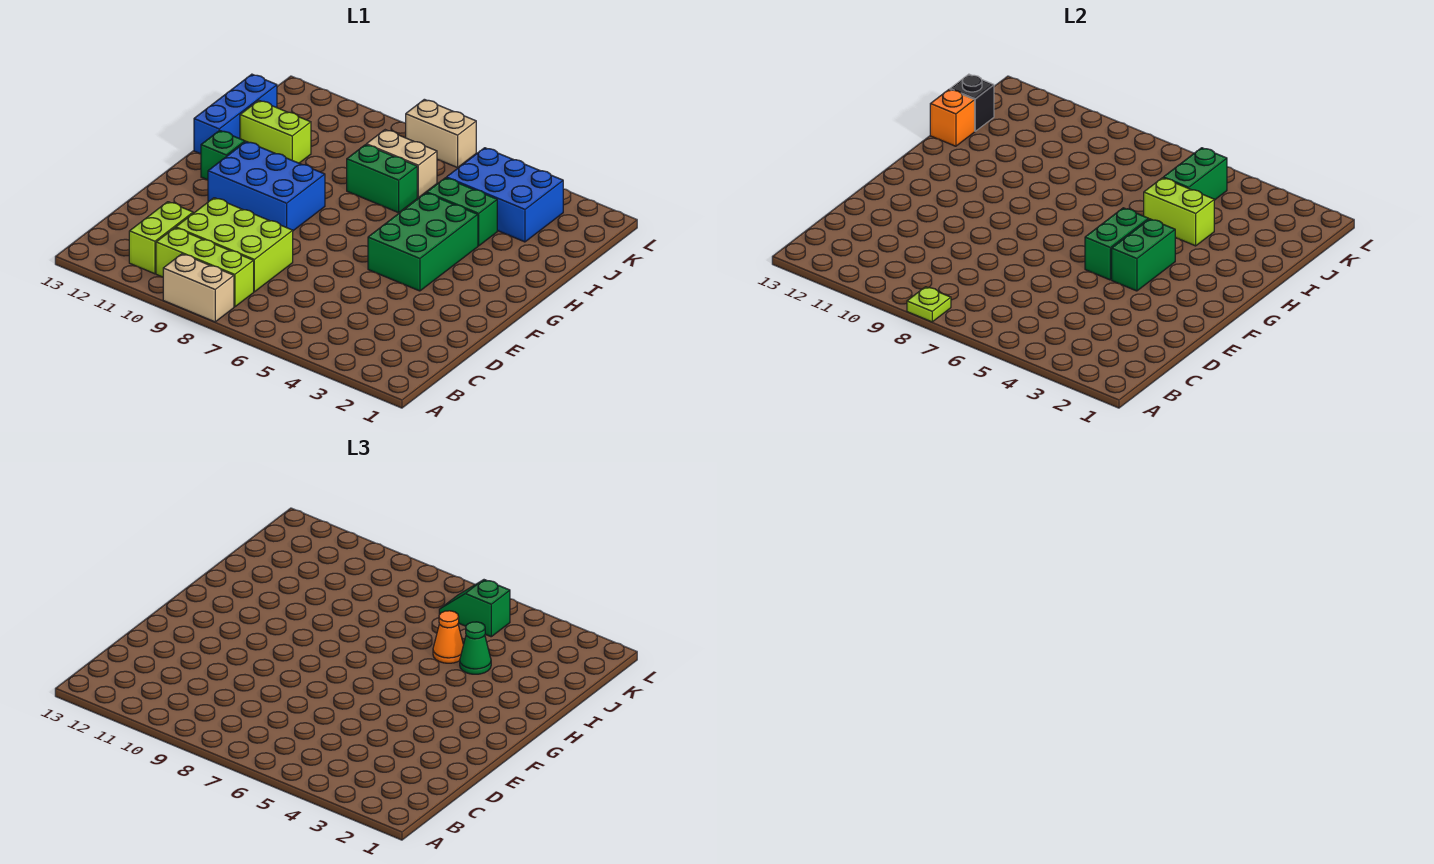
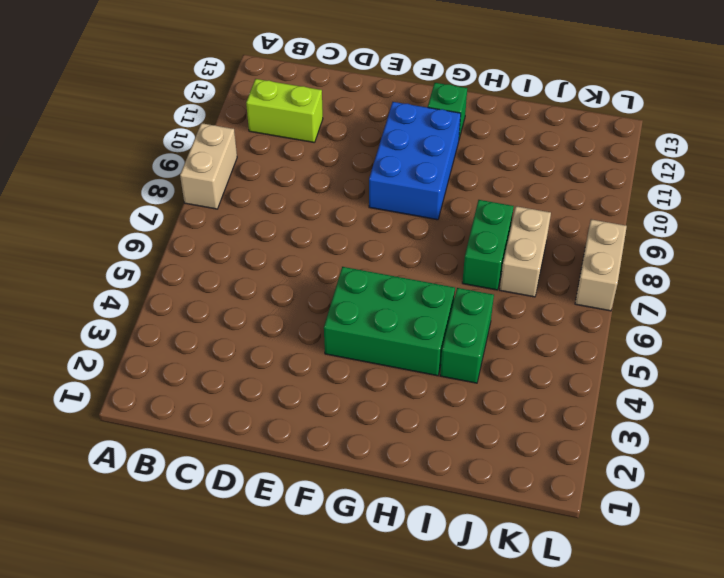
none -> lime brick B8:B10 level 1
none -> lime brick C8:D10 level 1
none -> blue brick H13:J13 level 1

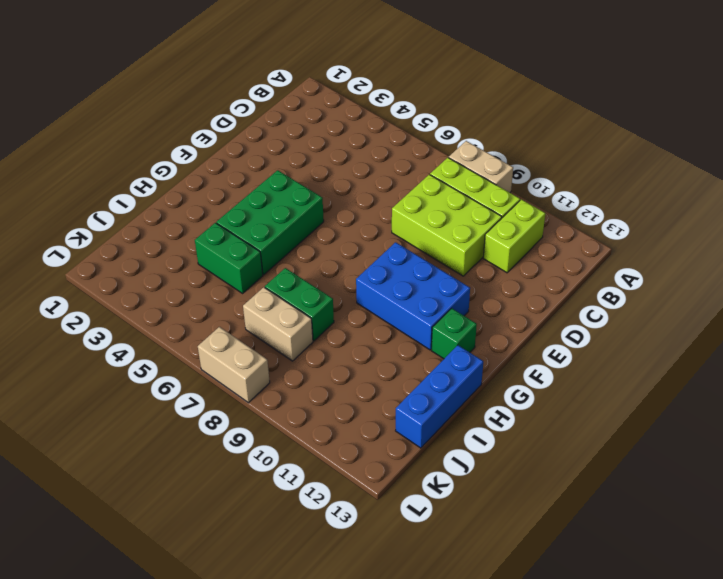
none -> lime brick I11:I12 level 1
none -> blue brick J3:K5 level 1
none -> lime plate A8 level 2

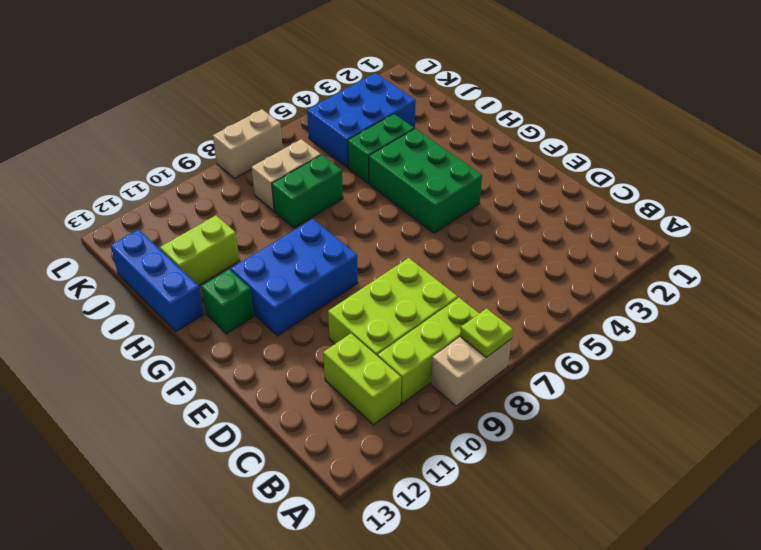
none -> green brick F4:G4 level 2
none -> green brick F5:G5 level 2
none -> lime brick I4:I5 level 2

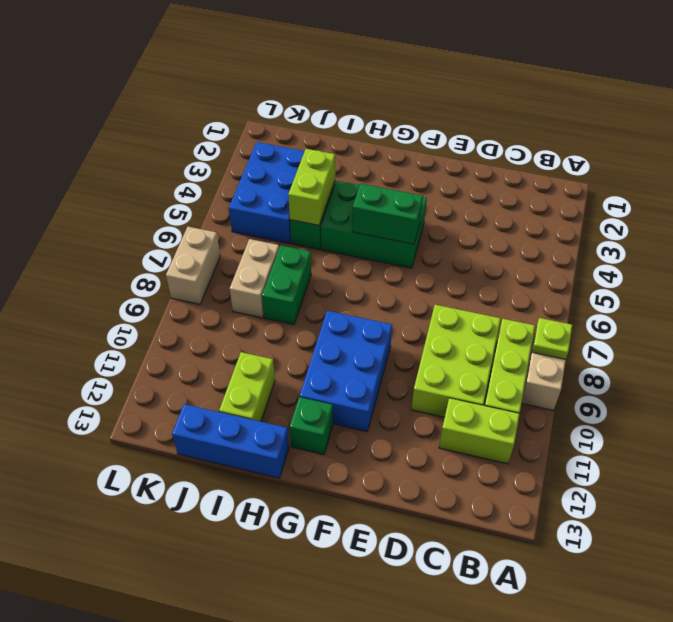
none -> green brick F4:G4 level 2
none -> orange brick I13 level 2
none -> green brick J5:K5 level 2

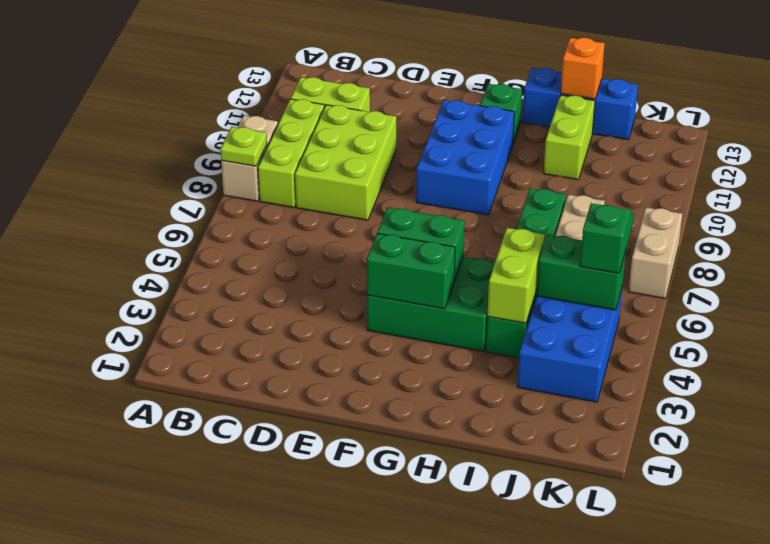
none -> black brick J13 level 2
none -> green cone I4 level 3
none -> orange cone I5 level 3

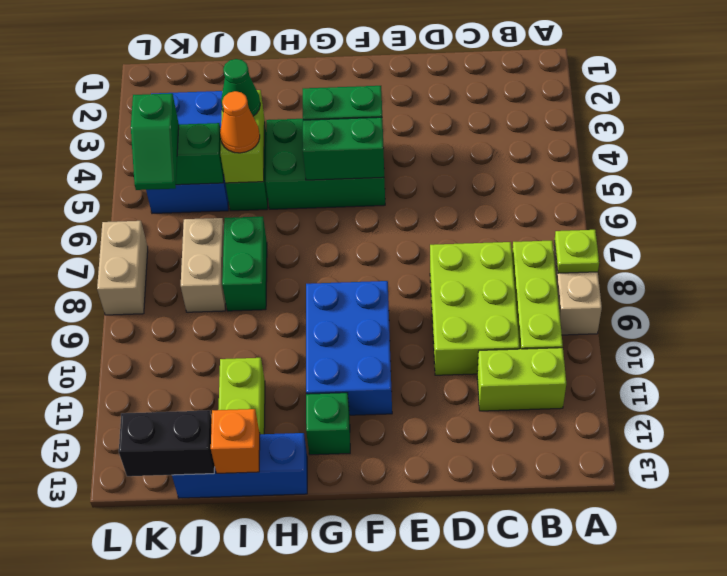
black brick J13:K13 level 2 -> black brick J13 level 2

